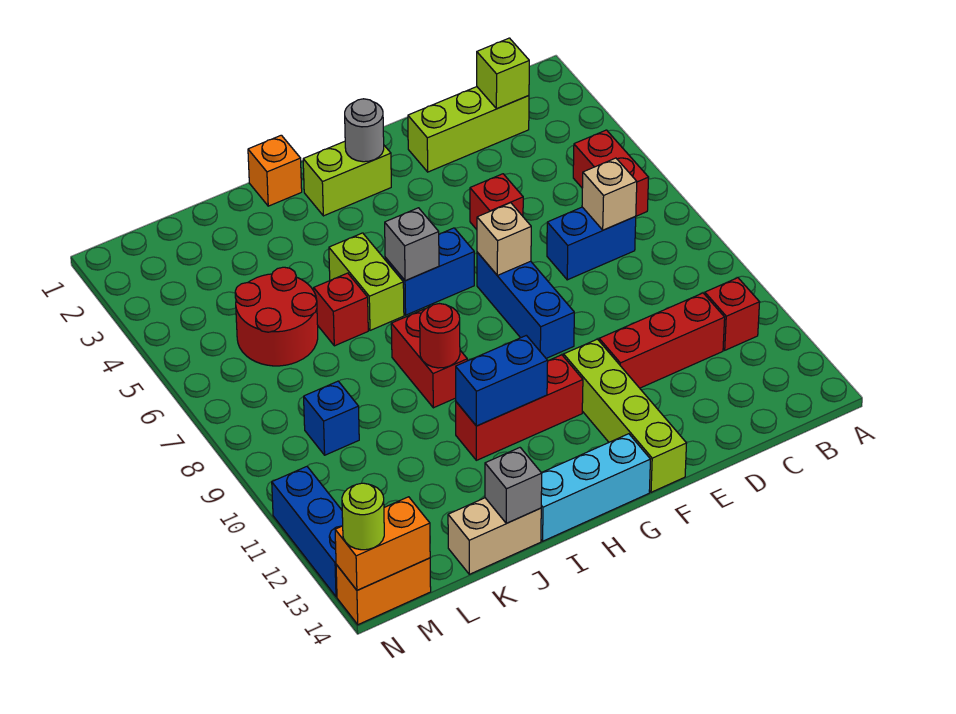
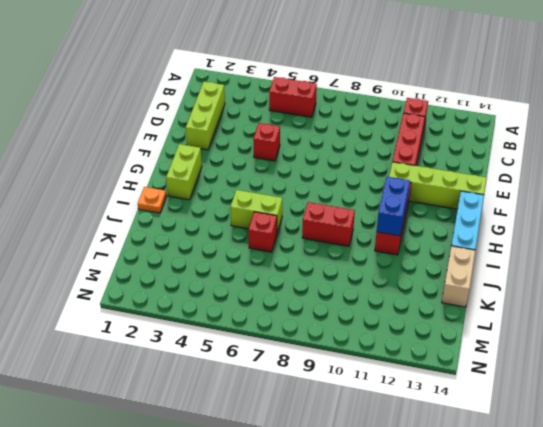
orange plate I1 level 1 -> orange brick I1 level 1
none -> blue brick C7:D7 level 1
none -> blue brick F7:F9 level 1
none -> blue brick G6:H6 level 1
none -> red round brick K5:L6 level 1

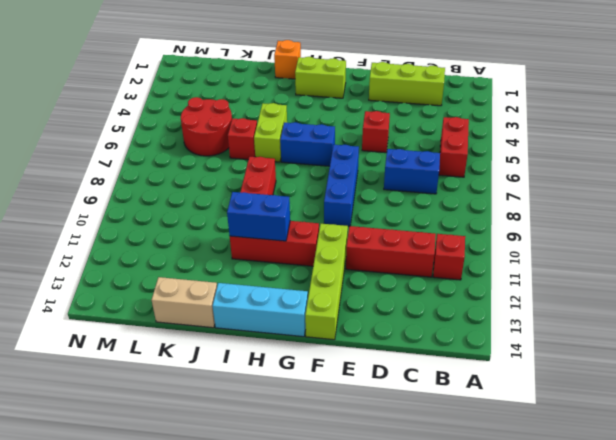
none -> blue brick L9 level 1
none -> orange brick M14:N14 level 1
none -> blue brick N11:N13 level 1
none -> lime brick C2 level 2

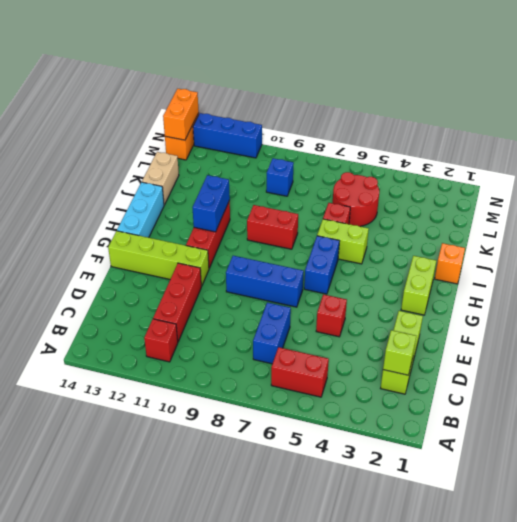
none -> tan brick C7 level 2
none -> tan brick F7 level 2
none -> grey round brick G2 level 2
none -> grey brick H6 level 2

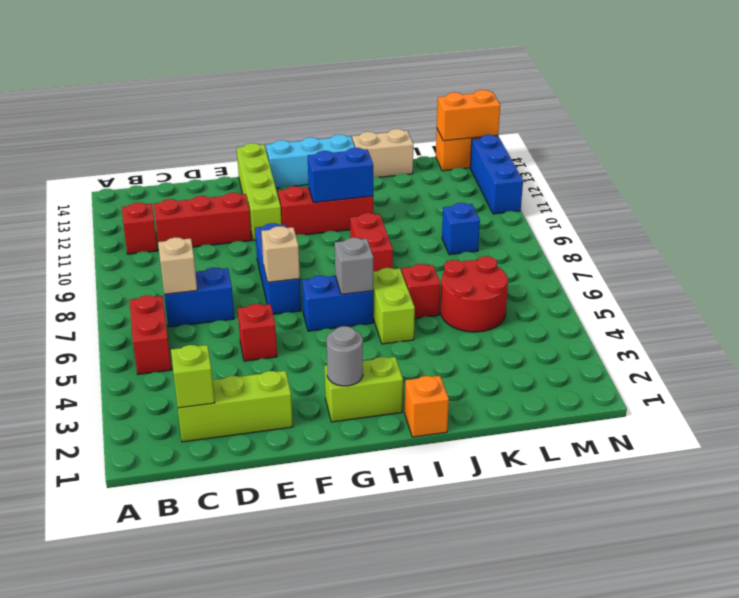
none -> red round brick I9 level 2
none -> grey brick J14 level 2
none -> lime round brick N14 level 3

